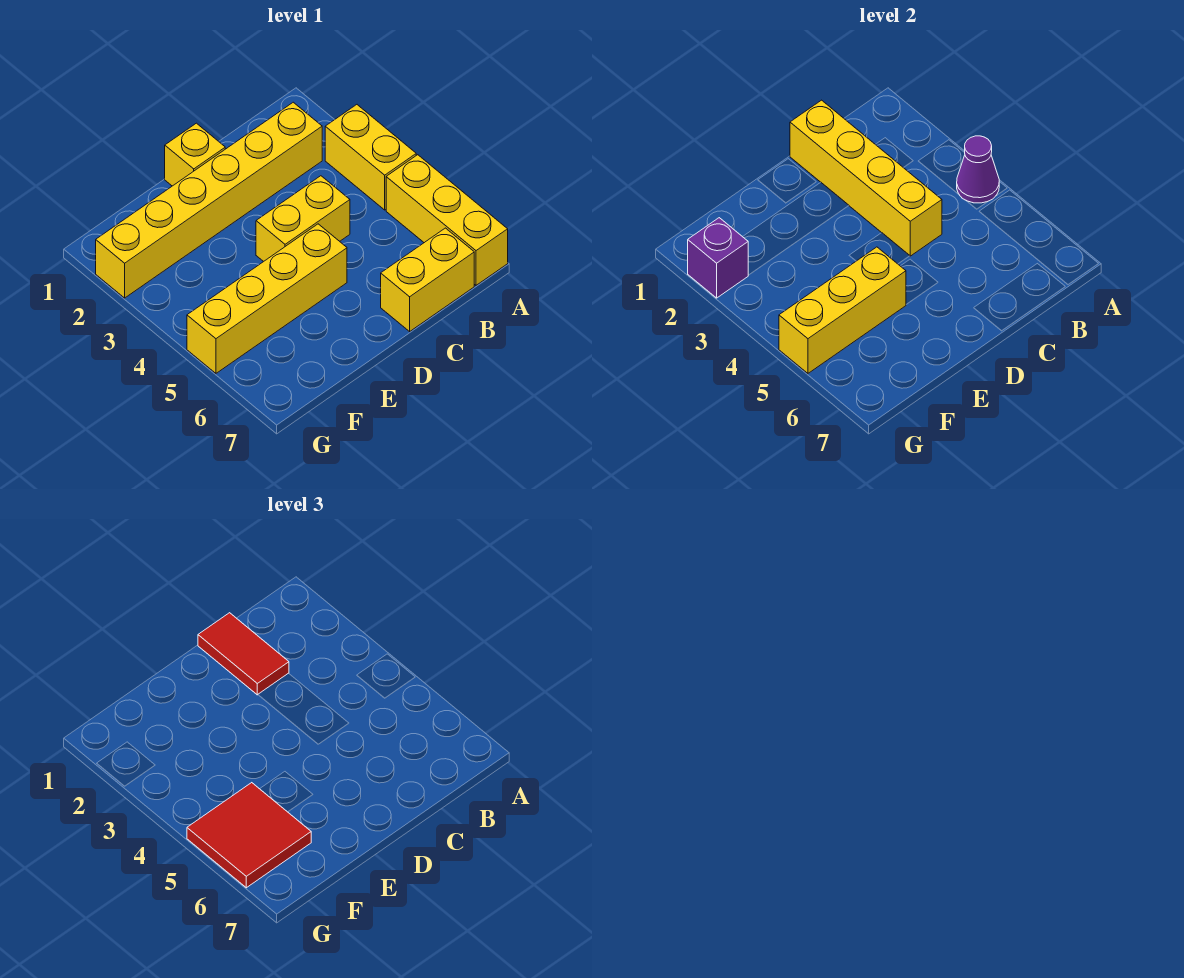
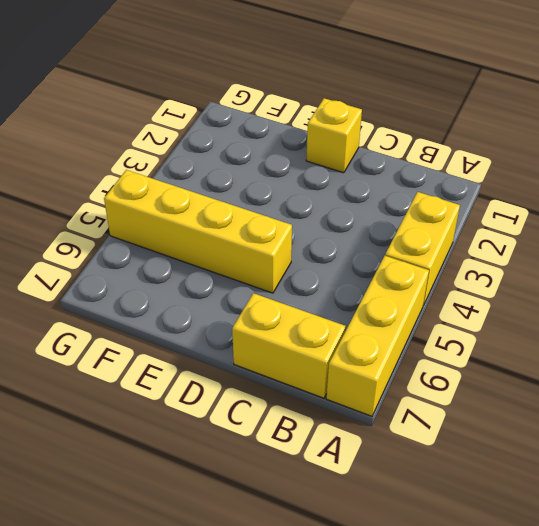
none -> yellow brick B2:G2 level 1
none -> yellow brick C4:D4 level 1
none -> purple cone A4 level 2

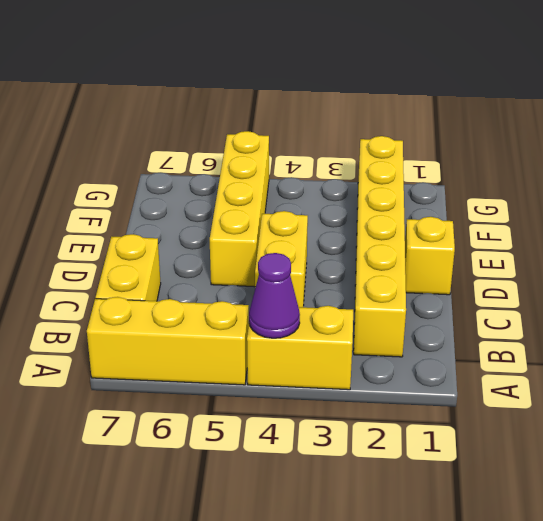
none -> yellow brick C1:C4 level 2
none -> yellow brick E5:G5 level 2
none -> purple brick G2 level 2

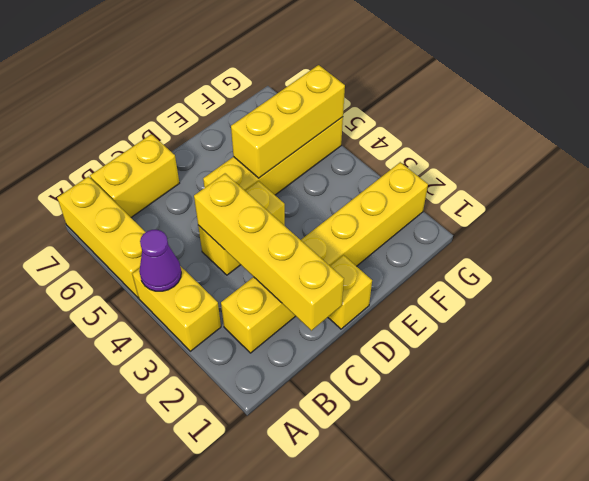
none -> purple brick G2 level 2
none -> red tile C1:C2 level 3
none -> red tile F5:G6 level 3

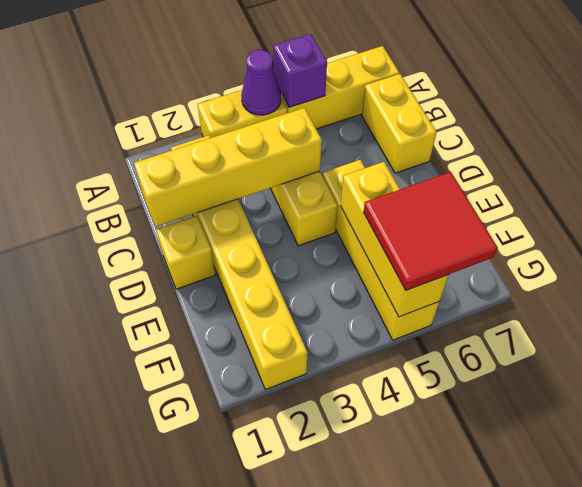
purple brick A5 level 2 -> purple brick G2 level 2
none -> red tile C1:C2 level 3

